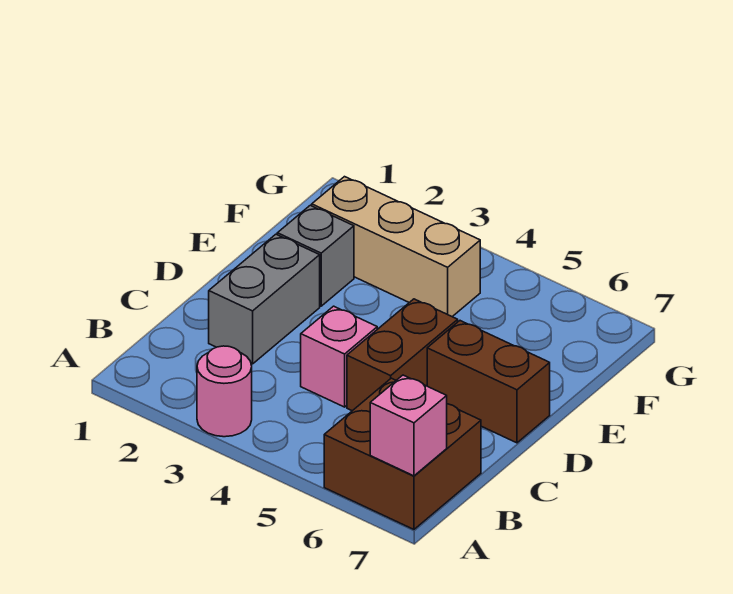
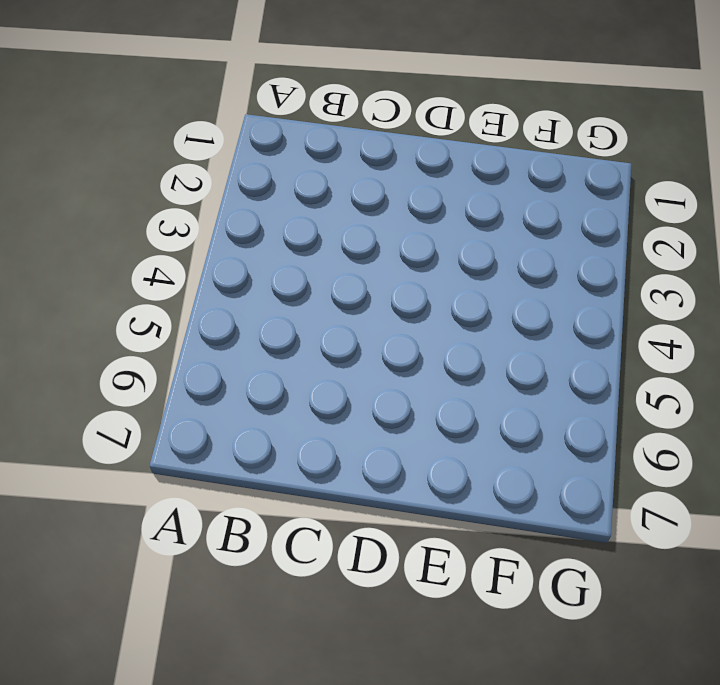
none -> pink round brick A3 level 1
none -> brown brick A6:B7 level 1

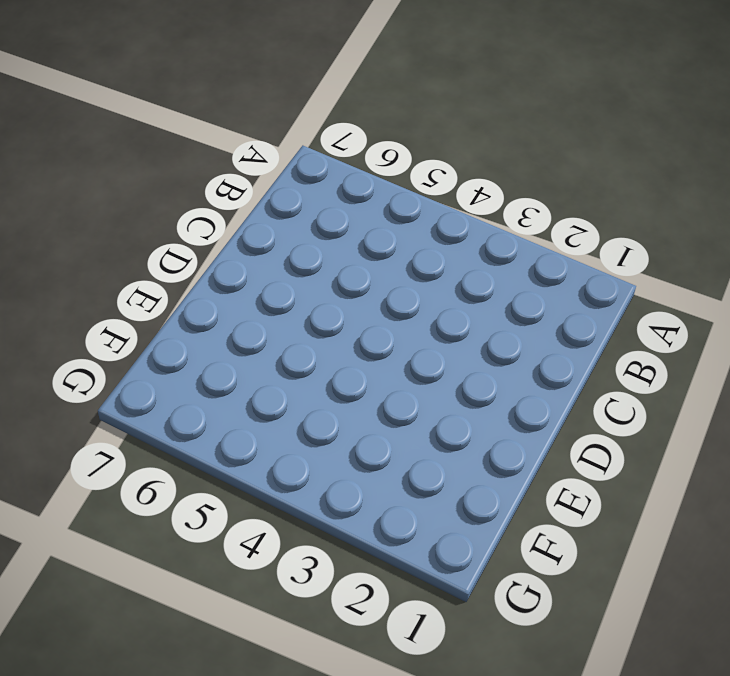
none -> pink round brick A3 level 1
none -> brown brick A6:B7 level 1

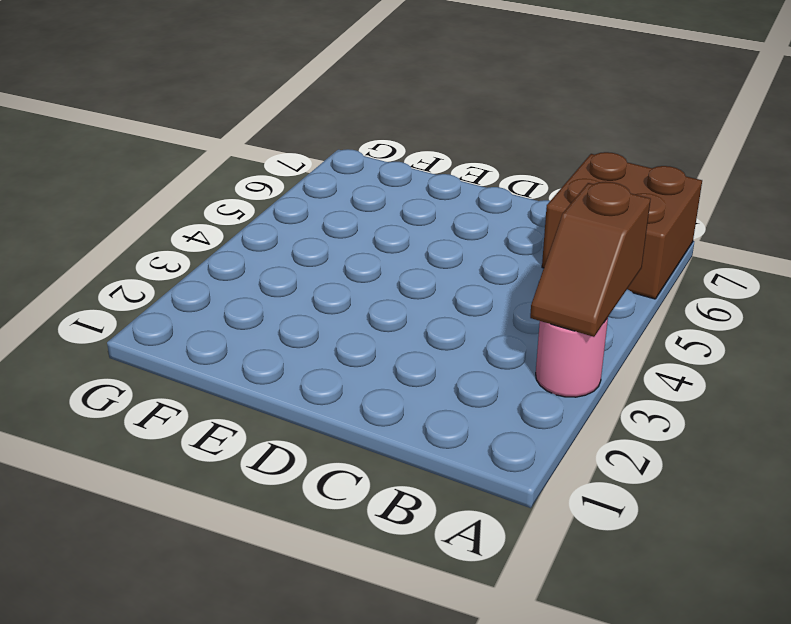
brown slope A3:A4 level 2 top 4 -> none
none -> grey brick C2:D2 level 1
none -> pink brick C4 level 1

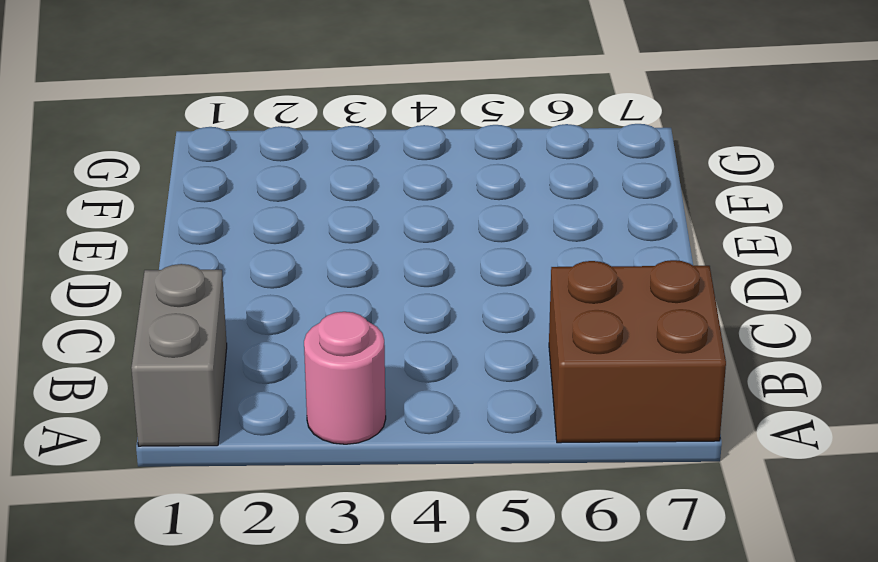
grey brick A1:B1 level 1 -> grey brick C2:D2 level 1
none -> pink brick C4 level 1
none -> brown brick C5:D5 level 1

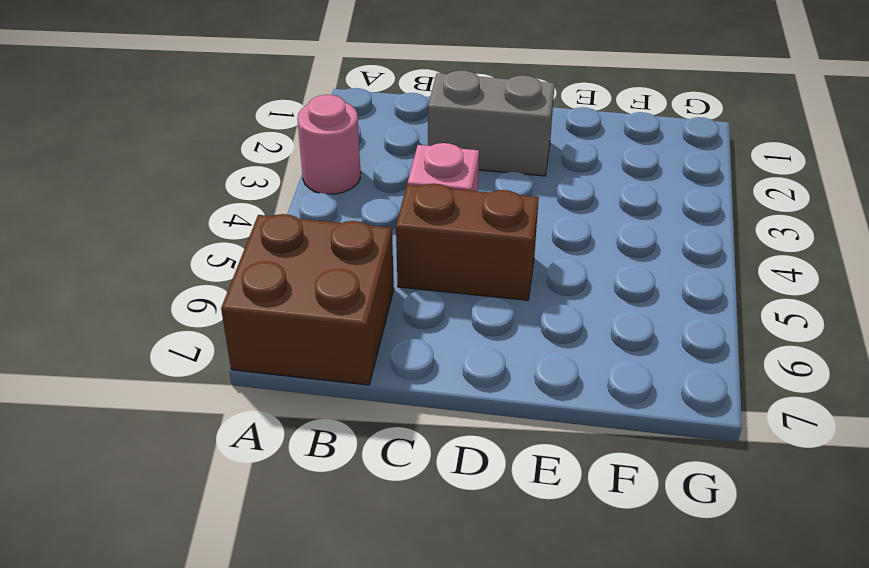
none -> brown brick D6:D7 level 1
none -> grey brick E2 level 1

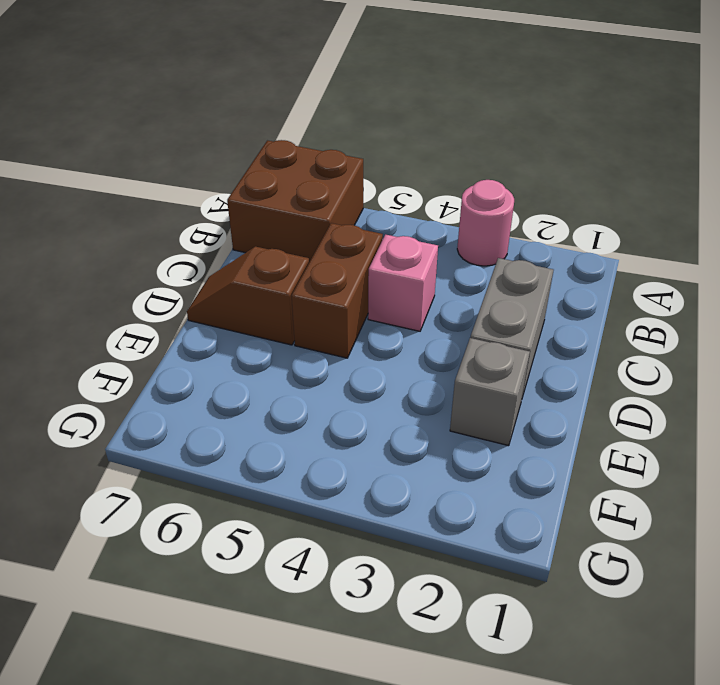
brown slope D6:D7 level 1 top 6 -> brown brick D6:D7 level 1
none -> tan brick F2:F4 level 1
none -> pink brick A7 level 2

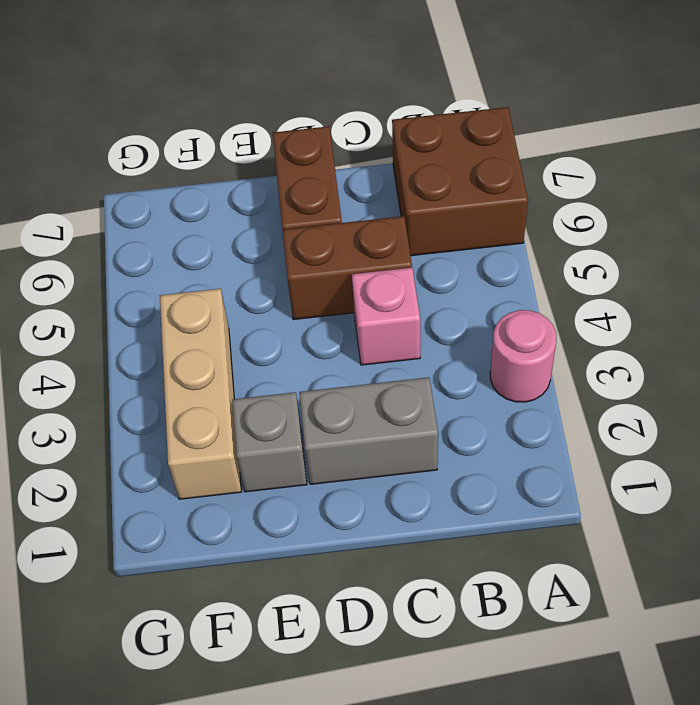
none -> pink brick A7 level 2

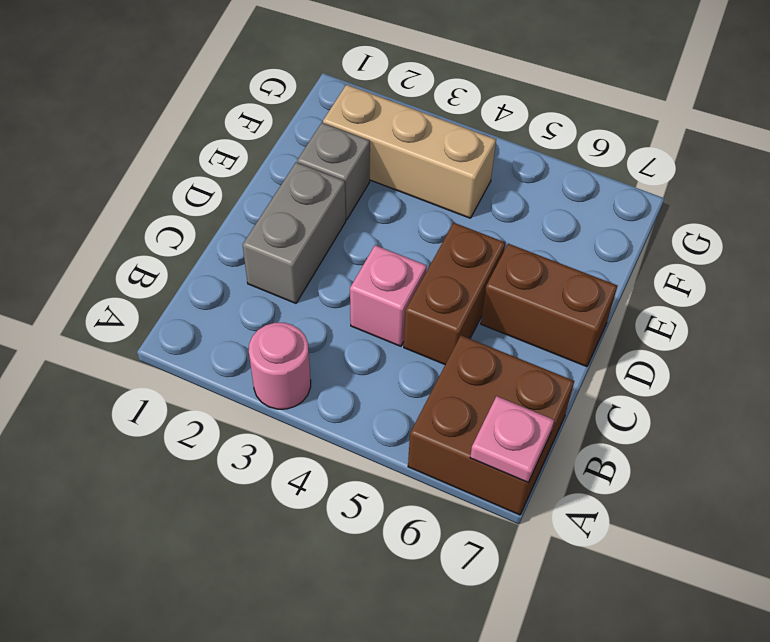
pink plate A7 level 2 -> pink brick A7 level 2

